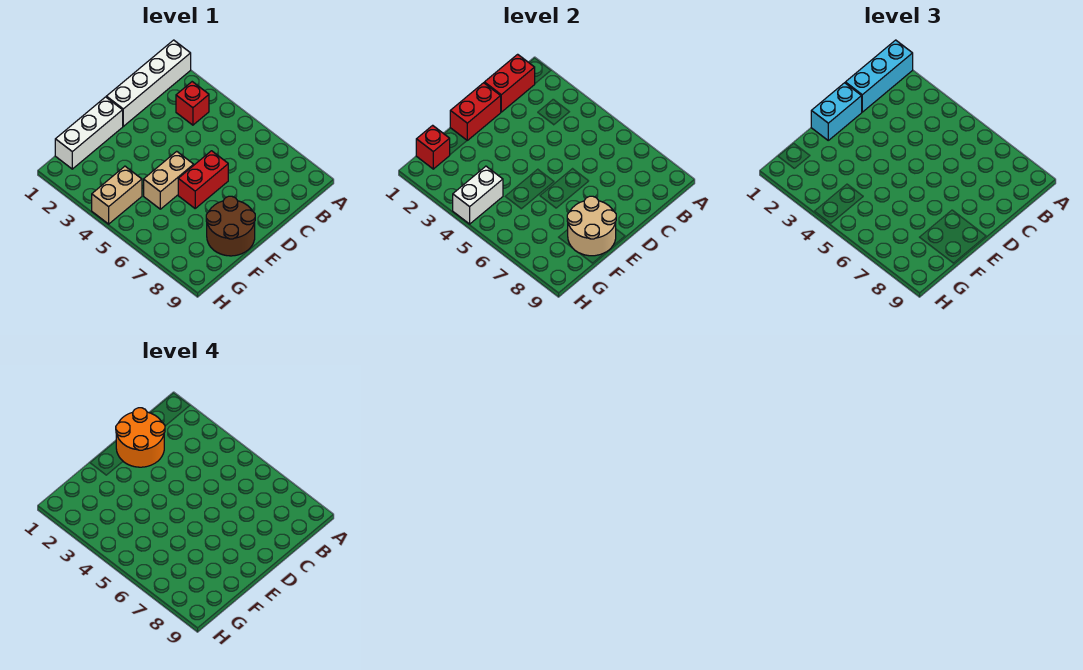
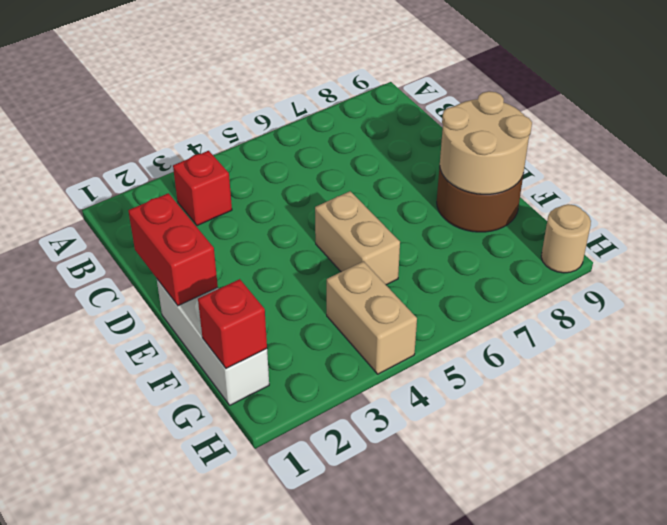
tan round brick H9 level 1 -> none
none -> white brick A1:D1 level 1
none -> red brick D6:E6 level 1
none -> red brick B1:C1 level 2

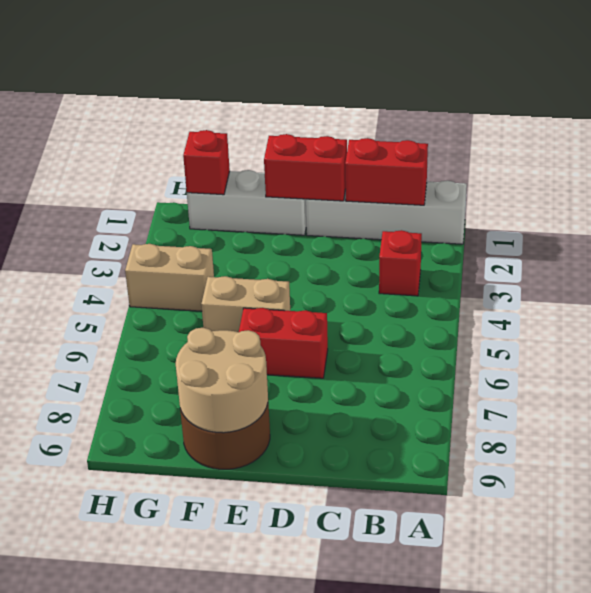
none -> white brick G4:H4 level 2
none -> cyan brick A1:C1 level 3
none -> cyan brick D1:E1 level 3

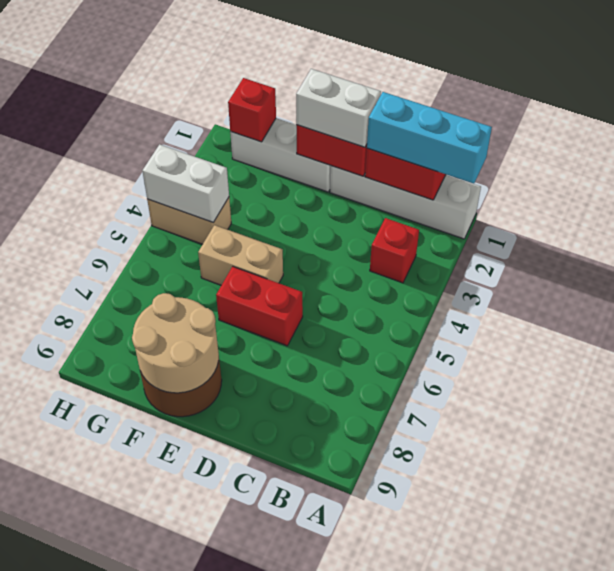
white brick D1:E1 level 3 -> cyan brick D1:E1 level 3
none -> orange round brick C1:D2 level 4

